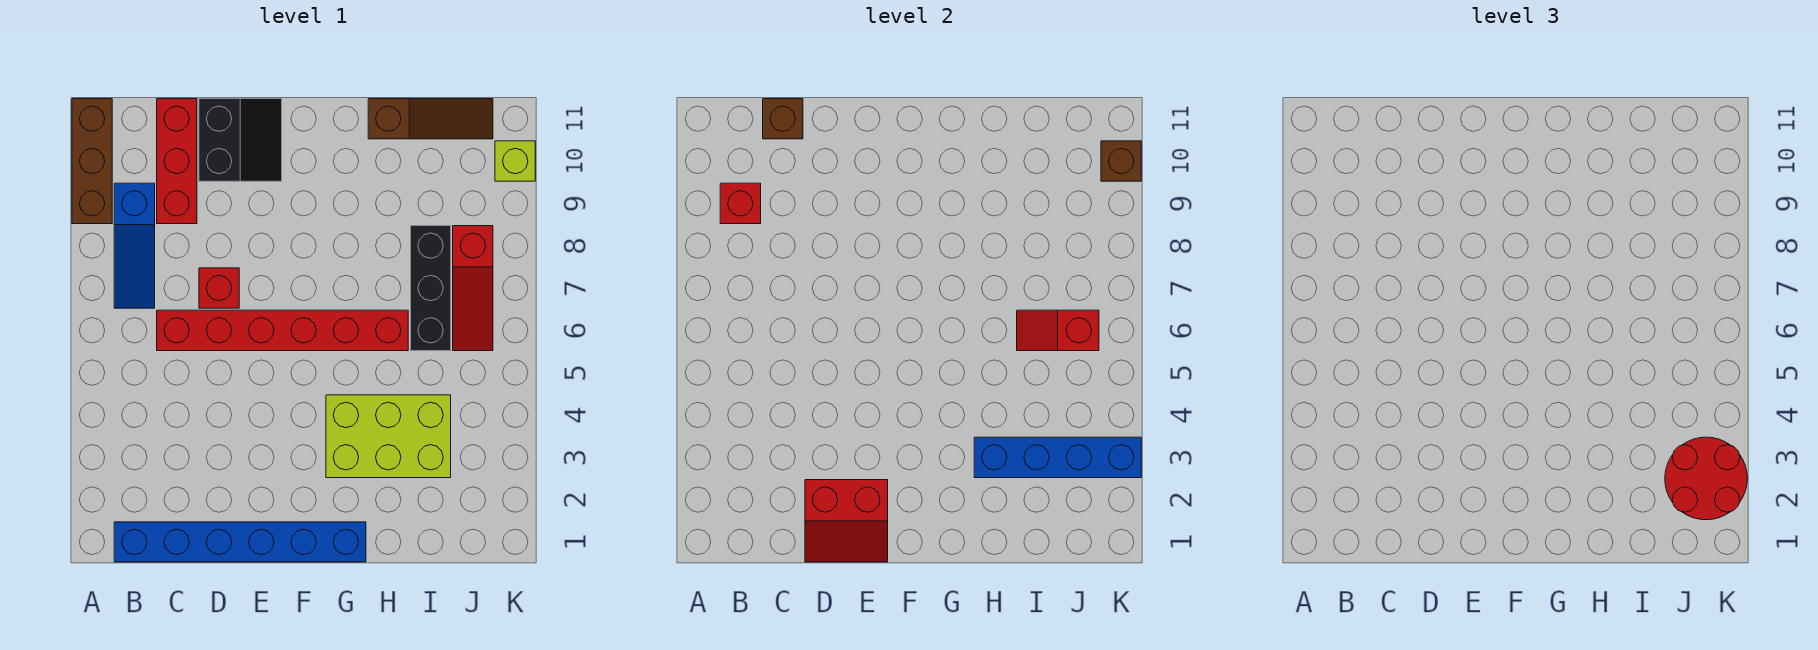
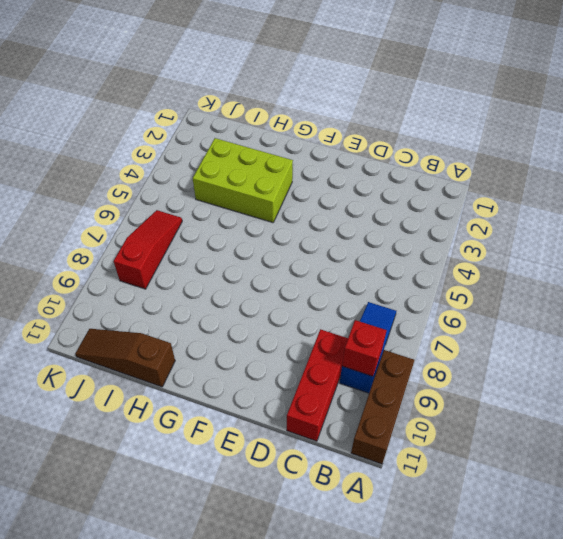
none -> blue brick B1:G1 level 1
none -> red brick C6:H6 level 1
none -> red brick D7 level 1

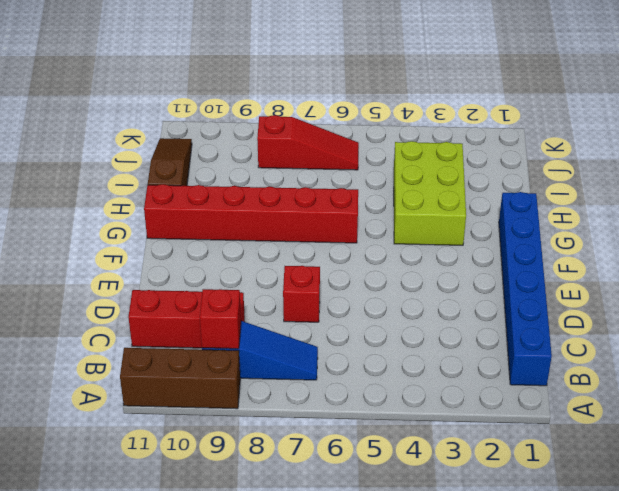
red brick G6:G11 level 1 -> red brick C6:H6 level 1
none -> black slope D10:E11 level 1 top D
none -> black brick I6:I8 level 1
none -> lime brick K10 level 1

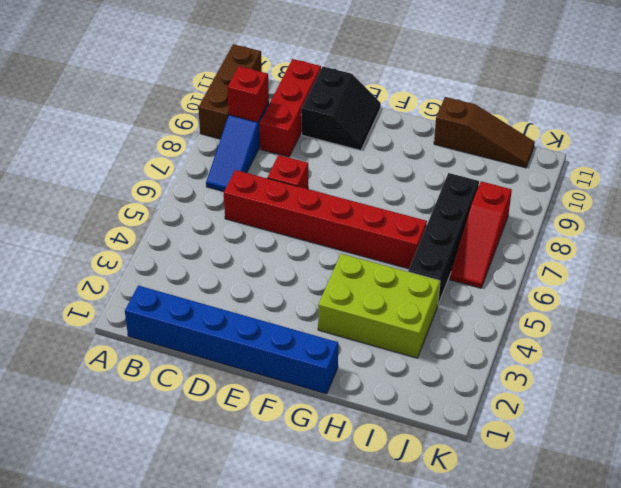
black brick I5:I8 level 1 -> black brick I6:I8 level 1
none -> lime brick K10 level 1
none -> brown brick C11 level 2
none -> red slope D1:E2 level 2 top 2

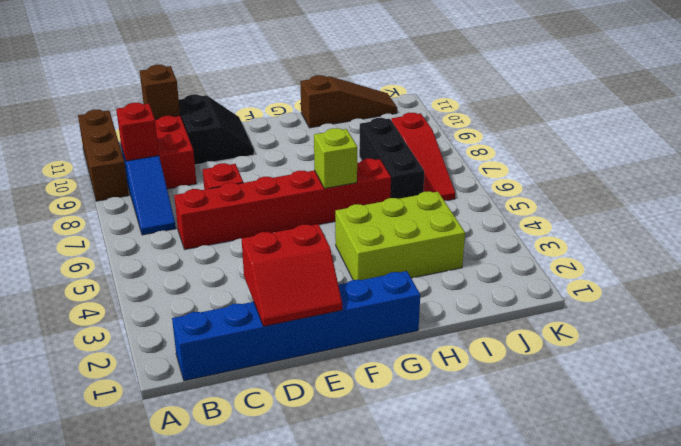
lime brick G6 level 2 -> lime brick K10 level 1
none -> blue brick H3:K3 level 2
none -> red slope I6:J6 level 2 top J
none -> brown brick K10 level 2

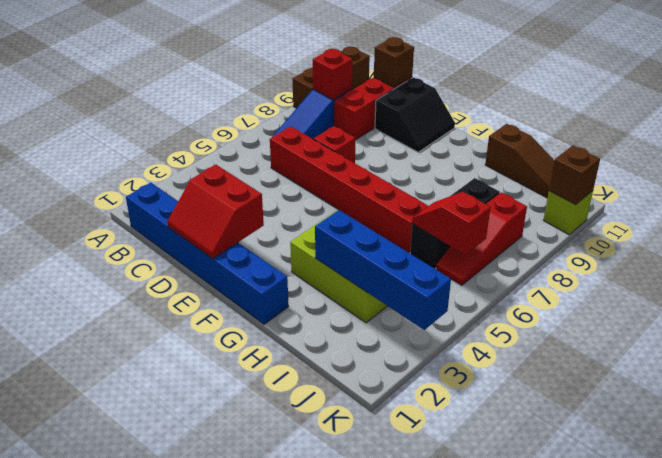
none -> red round brick J2:K3 level 3

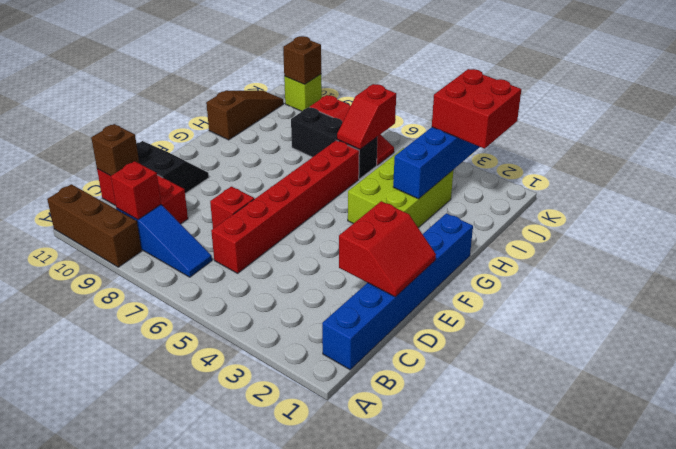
red brick J2:K3 level 3 -> red round brick J2:K3 level 3

